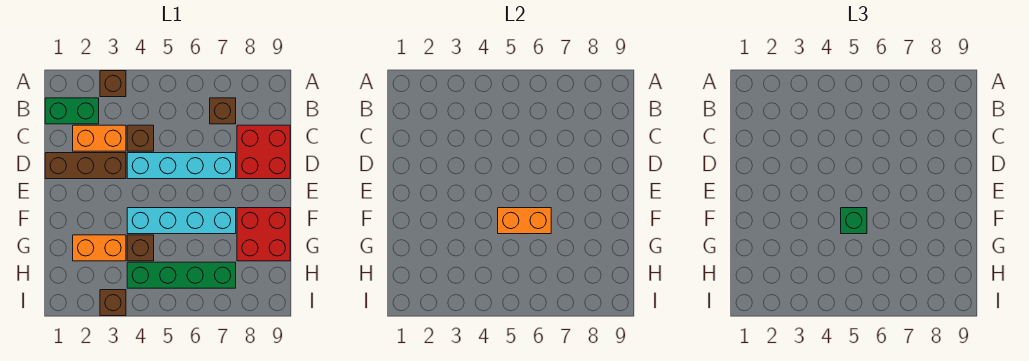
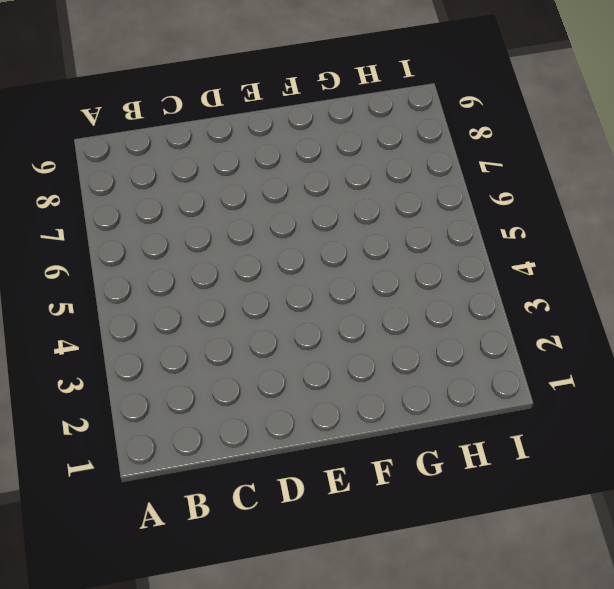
none -> brown brick A3 level 1
none -> green brick B1:B2 level 1
none -> brown brick B7 level 1

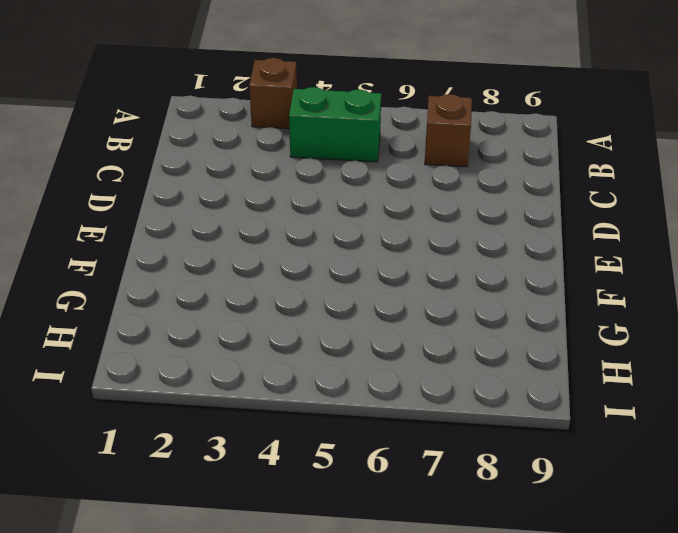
green brick B4:B5 level 1 -> green brick B1:B2 level 1
none -> orange brick C2:C3 level 1
none -> brown brick C4 level 1
none -> red brick C8:D9 level 1

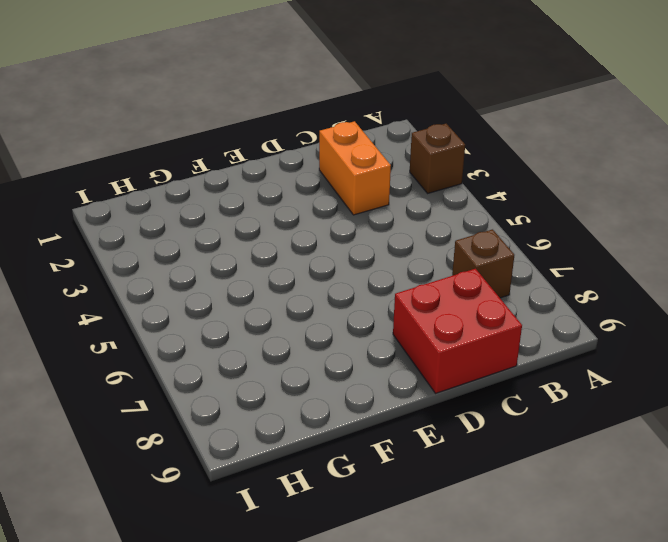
none -> green brick B1:B2 level 1
none -> brown brick C4 level 1
none -> brown brick D1:D3 level 1

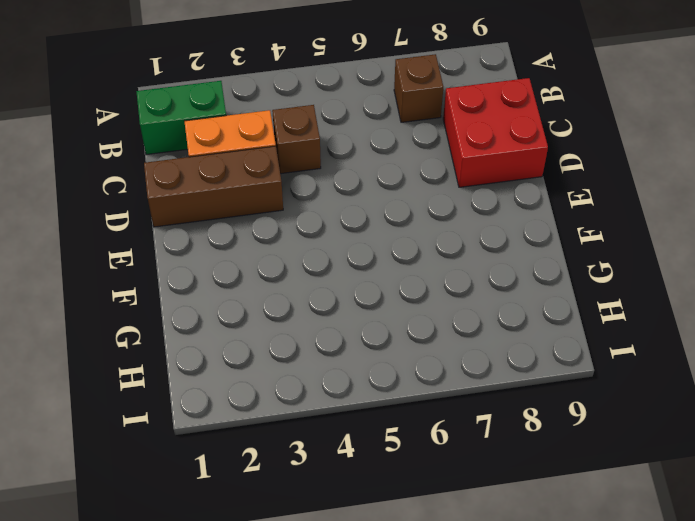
none -> brown brick A3 level 1
none -> cyan brick D4:D7 level 1
none -> cyan brick F4:F7 level 1

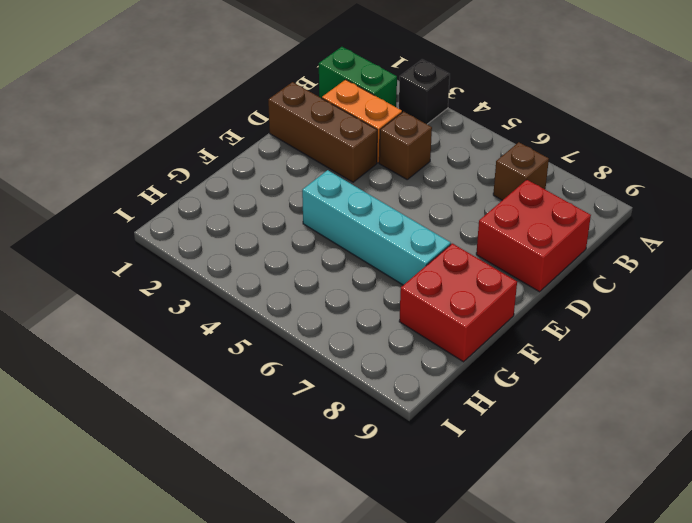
black brick A3 level 1 -> brown brick A3 level 1
none -> cyan brick D4:D7 level 1
none -> orange brick G2:G3 level 1
none -> brown brick G4 level 1

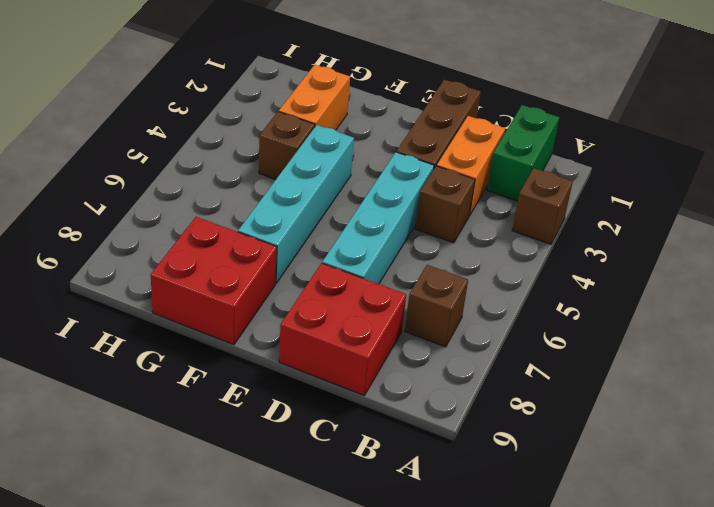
none -> green brick H4:H7 level 1
none -> brown brick I3 level 1
none -> orange brick F5:F6 level 2

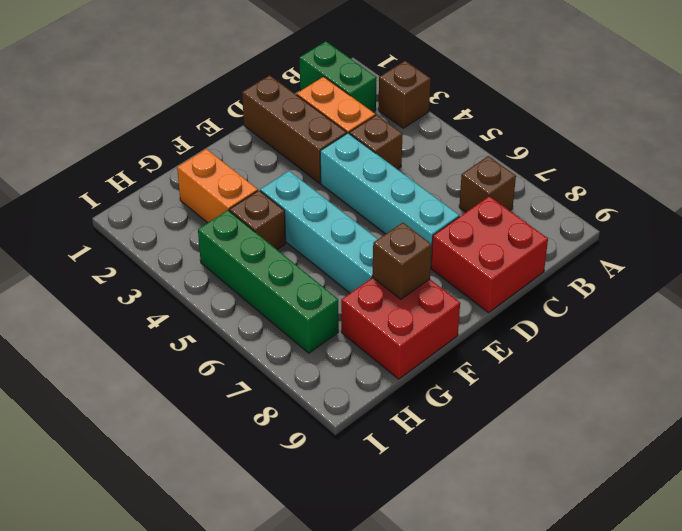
brown brick F8 level 2 -> brown brick I3 level 1
none -> orange brick F5:F6 level 2
none -> green brick F5 level 3

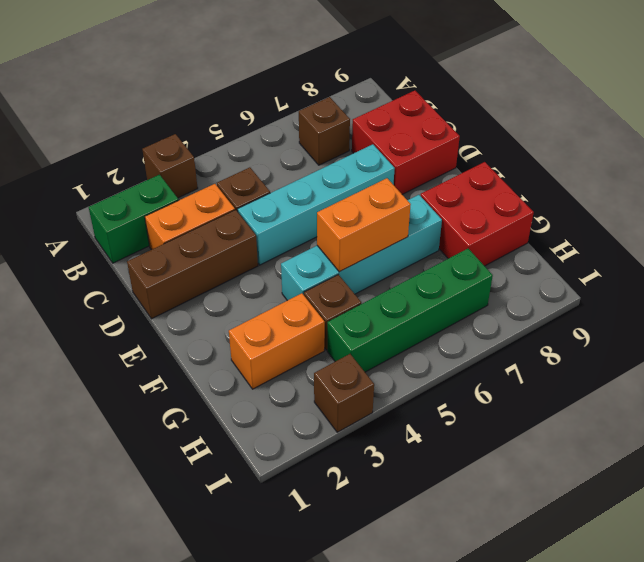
none -> green brick F5 level 3

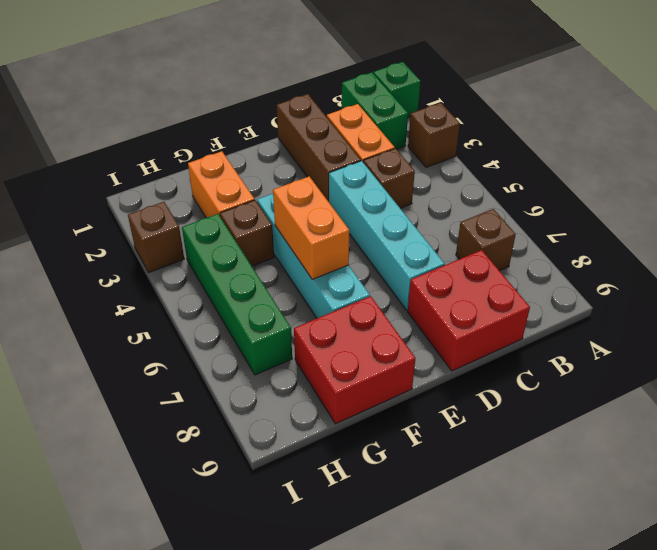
green brick A1 level 1 -> green brick F5 level 3

